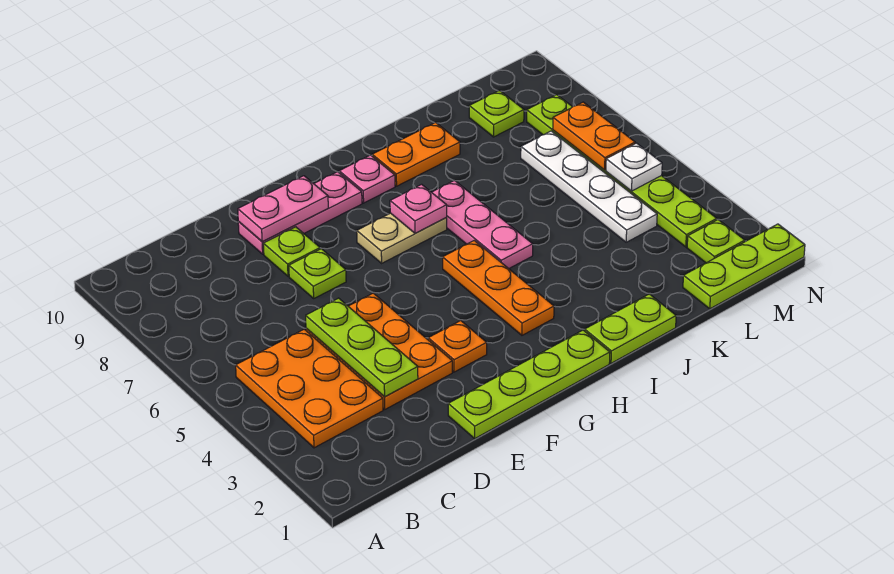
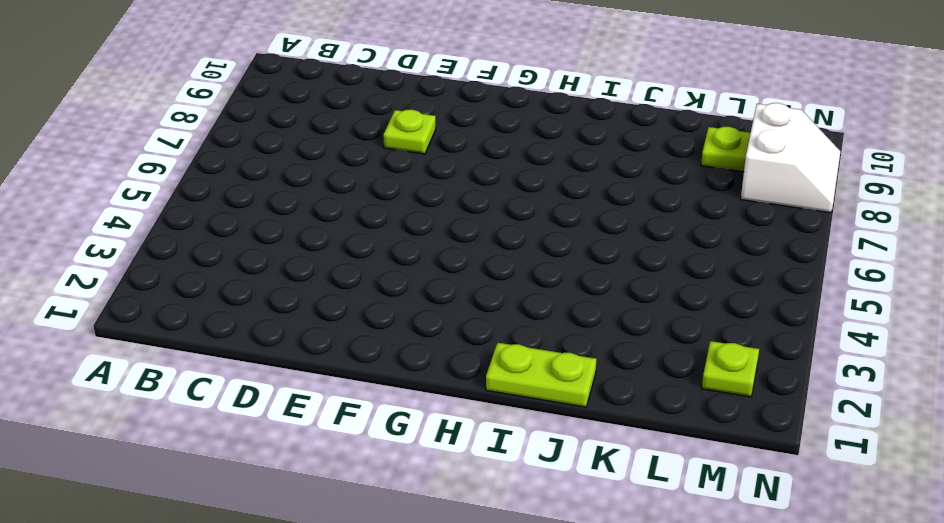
white slope M8:N9 level 1 top M -> lime plate M3:M8 level 1
none -> orange plate B3:C5 level 1
none -> orange plate D3:E5 level 1
none -> lime plate E1:H1 level 1

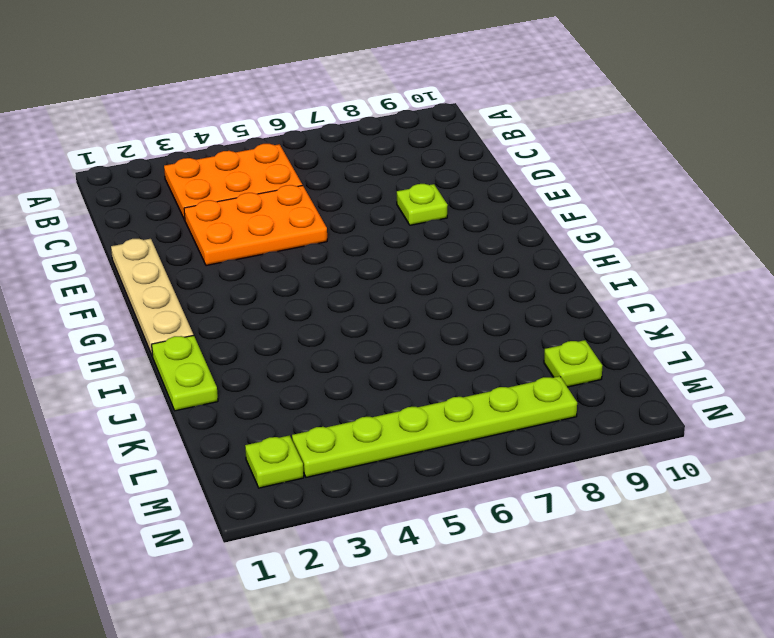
tan plate E1:H1 level 1 -> lime plate E1:H1 level 1
none -> lime plate E7 level 1
none -> pink plate E9:G9 level 1
none -> orange plate F3 level 1

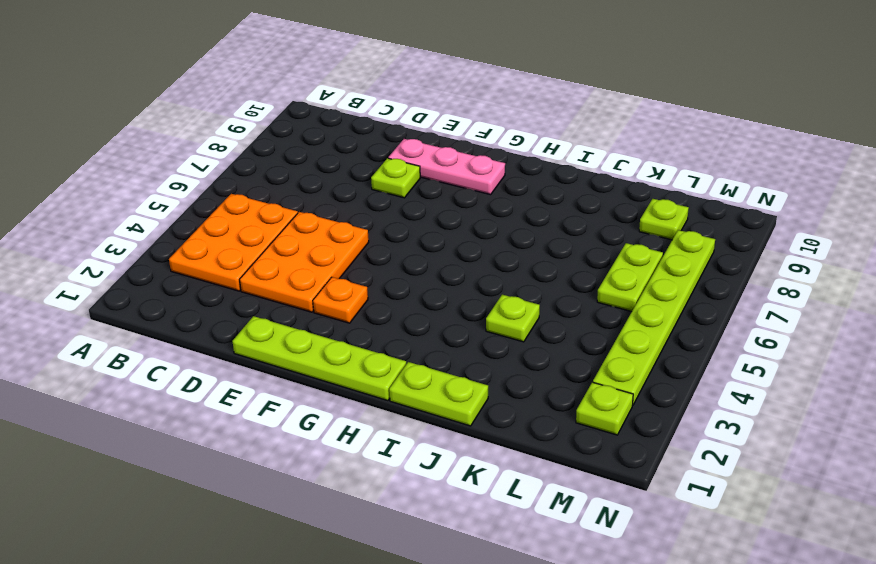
lime plate J4 level 1 -> lime plate E7 level 1
lime plate L6:L7 level 1 -> white plate L4:L7 level 1
none -> tan plate G7:H7 level 1
none -> orange plate H3:H5 level 1
none -> pink plate H9 level 1

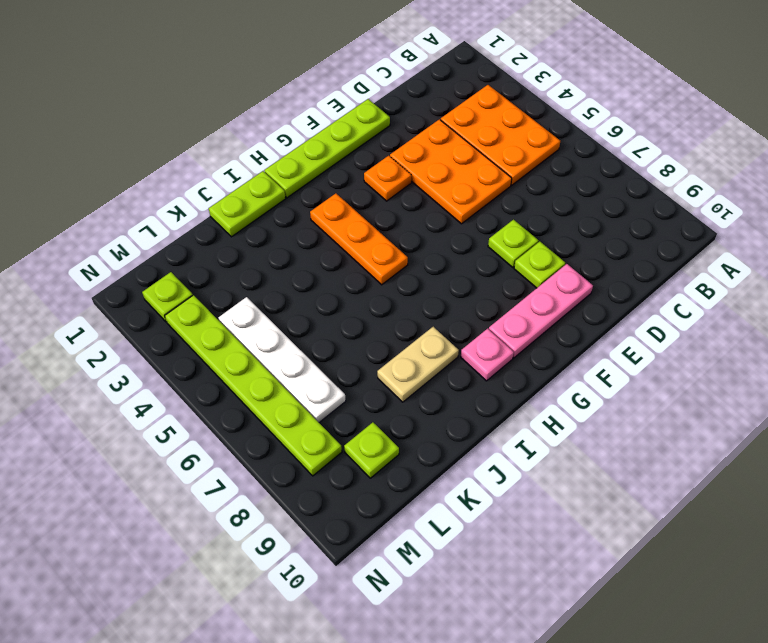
tan plate I8:J8 level 1 -> tan plate G7:H7 level 1
none -> pink plate I5:I7 level 1
none -> orange plate I9:J9 level 1
none -> lime plate L1:N1 level 1

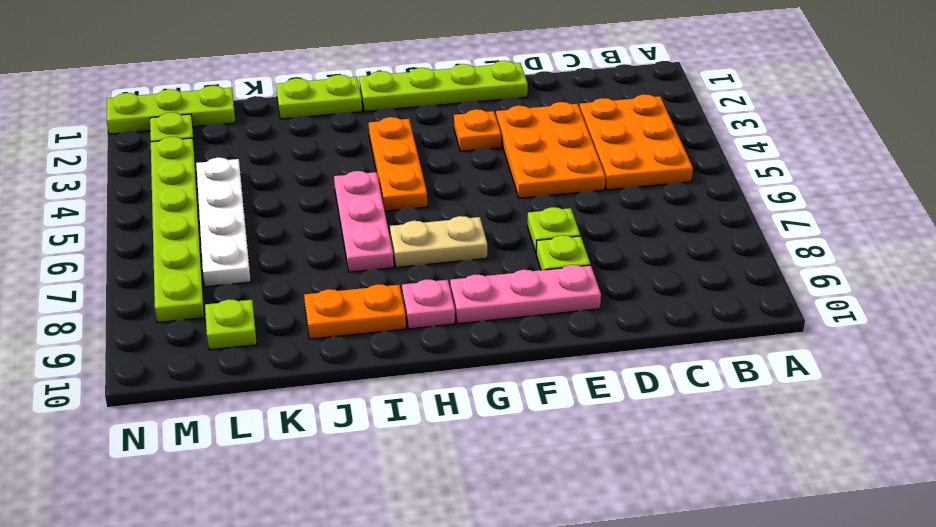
none -> lime plate D3:D5 level 2
none -> pink plate E9:F9 level 2
none -> pink plate H7 level 2

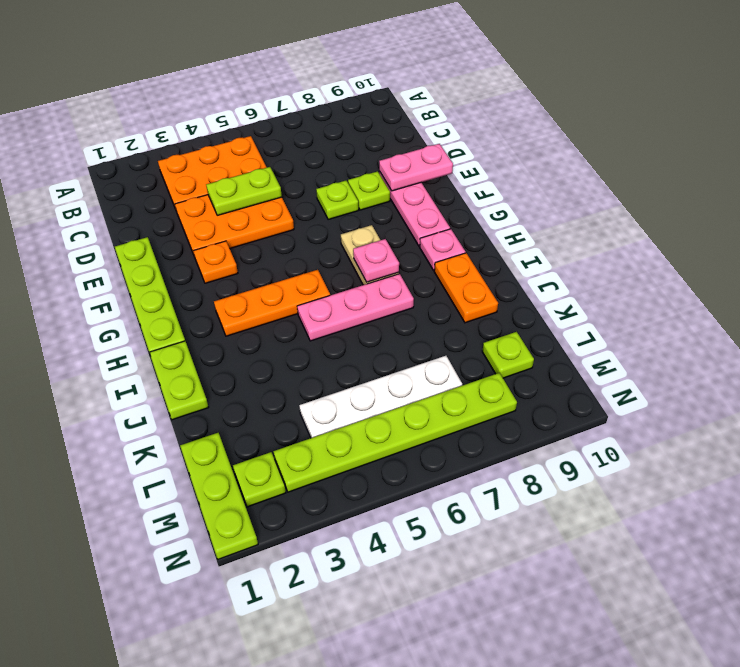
lime plate D4:D5 level 2 -> lime plate D3:D5 level 2
pink plate E9:E10 level 2 -> pink plate E9:F9 level 2
none -> white plate M5 level 2
none -> orange plate M6:M7 level 2

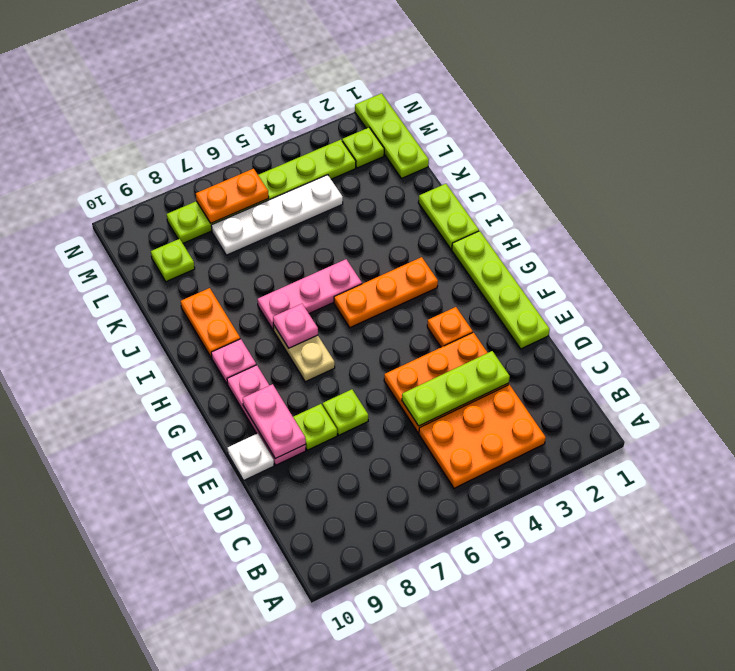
white plate E10 level 1 -> white plate M5 level 2

